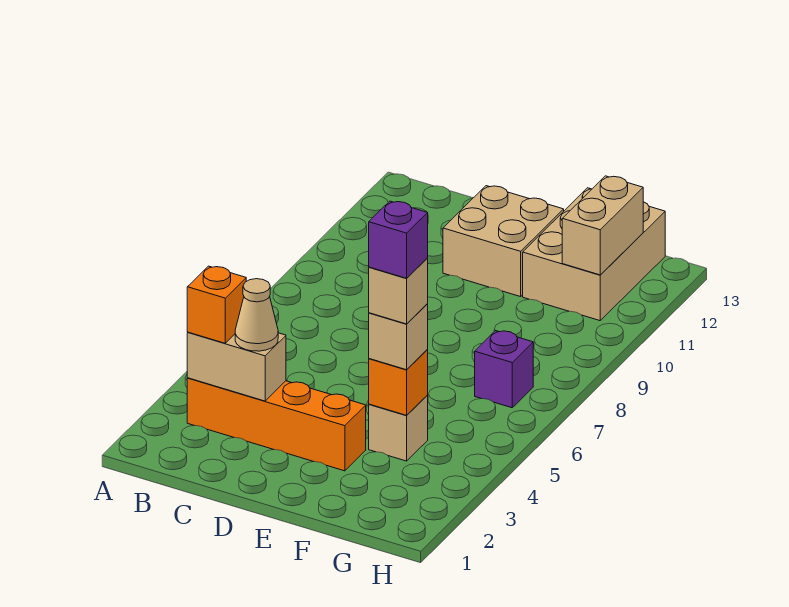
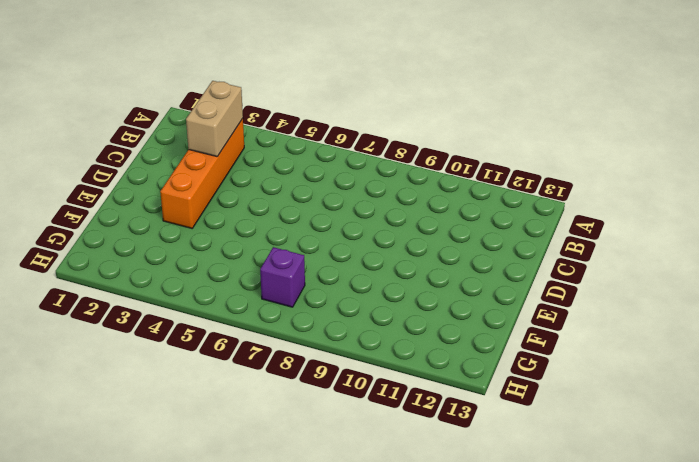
none -> tan brick D11:E12 level 1
none -> tan brick F4 level 1
none -> tan brick F11:G13 level 1

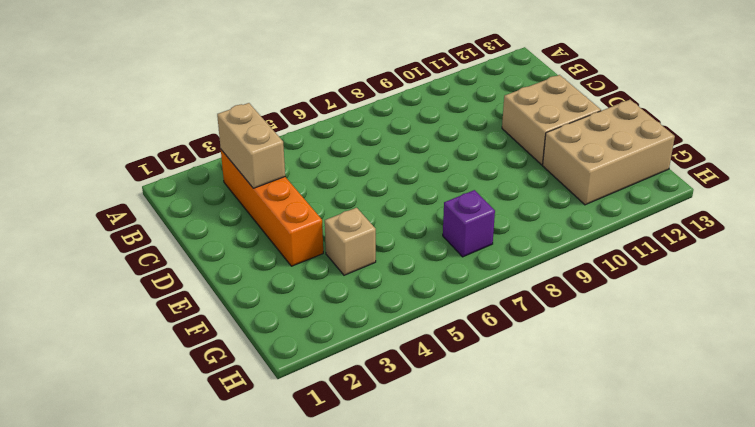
none -> orange brick F4 level 2
none -> tan brick G11:G12 level 2
none -> orange brick B3 level 3

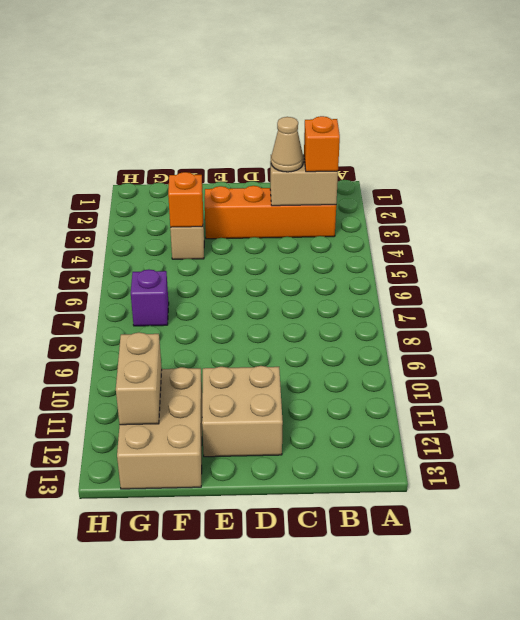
none -> tan brick F4 level 3
none -> tan brick F4 level 4
none -> purple brick F4 level 5

